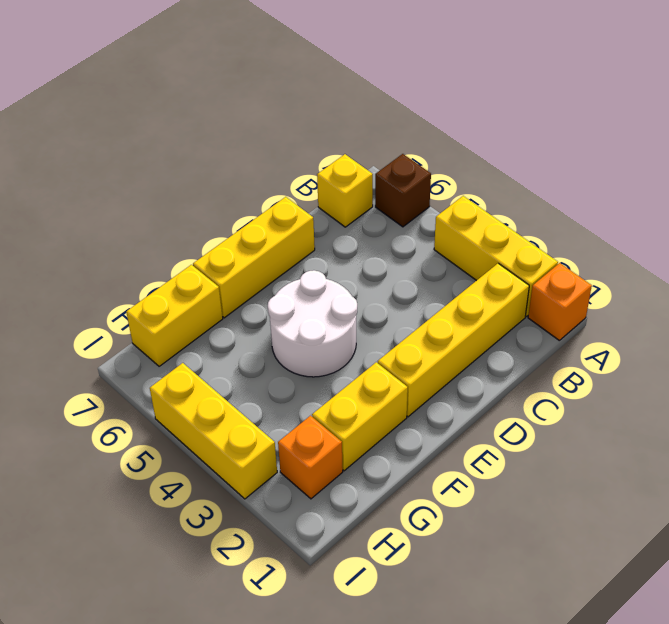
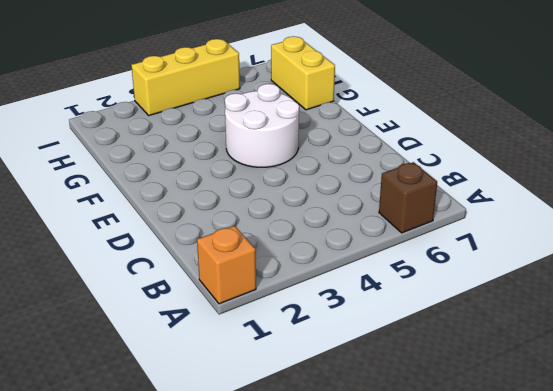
none -> yellow brick A2:A4 level 1
none -> yellow brick B2:E2 level 1

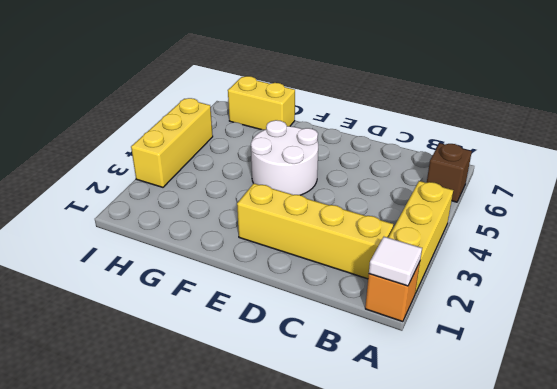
white tile A1 level 2 -> none
none -> yellow brick B7 level 1
none -> yellow brick D7:F7 level 1

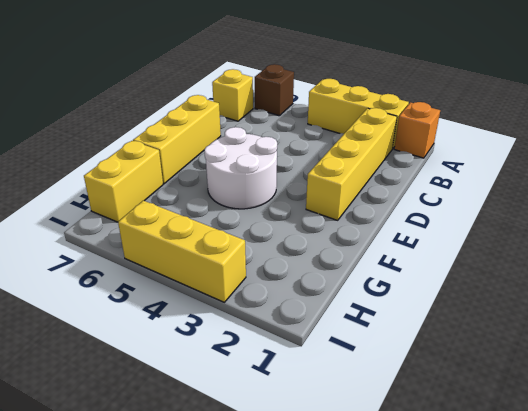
none -> yellow brick F2:G2 level 1
none -> orange brick H2 level 1

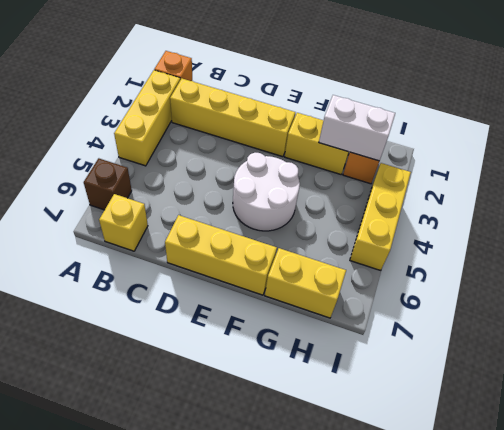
white brick G2:H2 level 2 -> none

